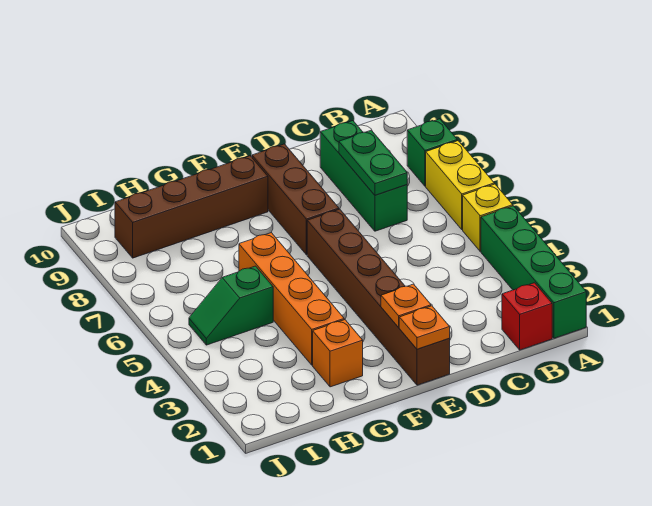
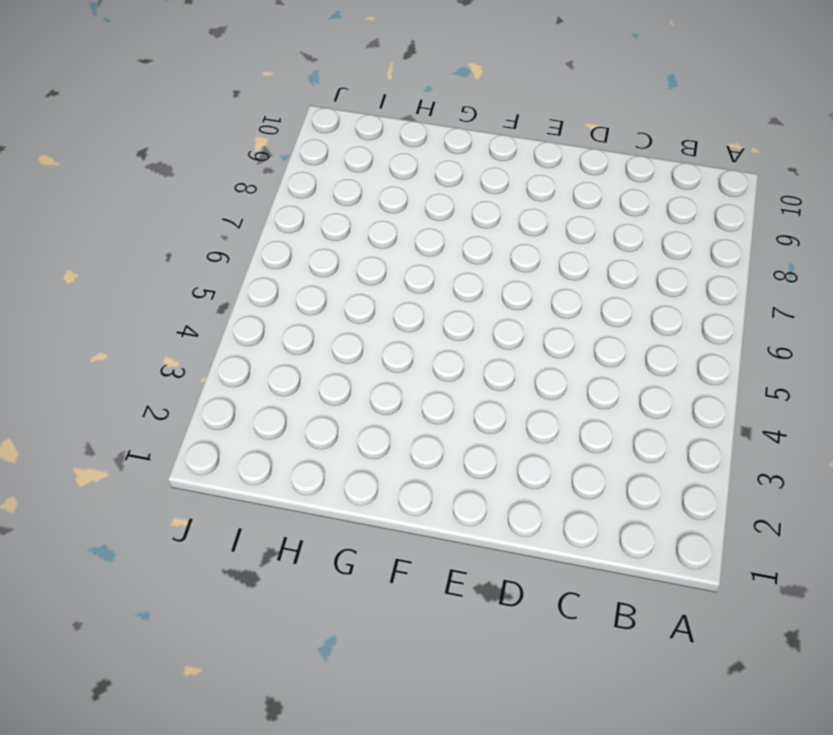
none -> green brick A1:A4 level 1
none -> yellow brick A5 level 1
none -> yellow brick A6:A7 level 1

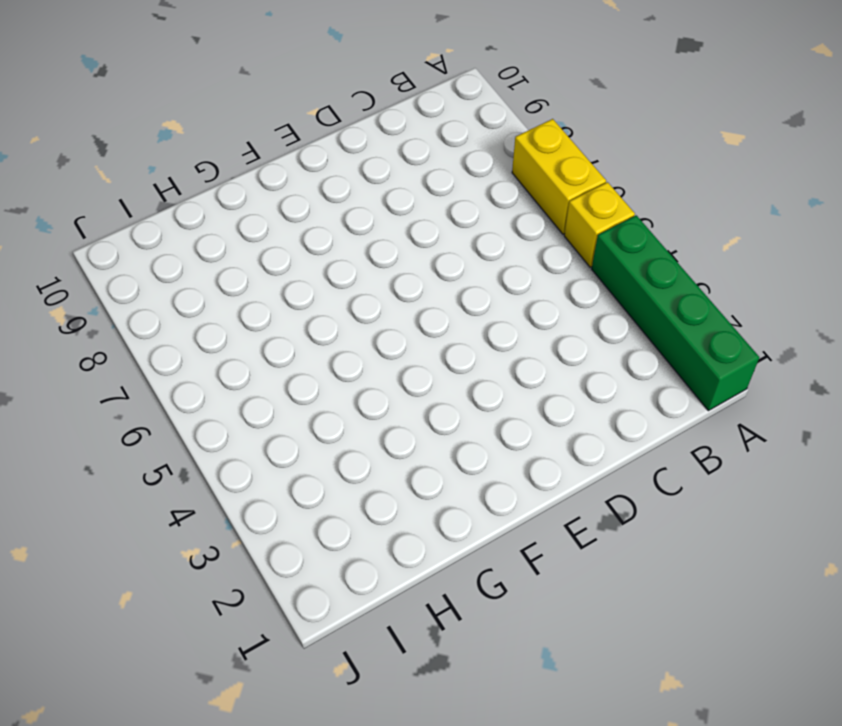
none -> green brick A8 level 1
none -> red brick B1 level 1
none -> green brick C7:C9 level 1

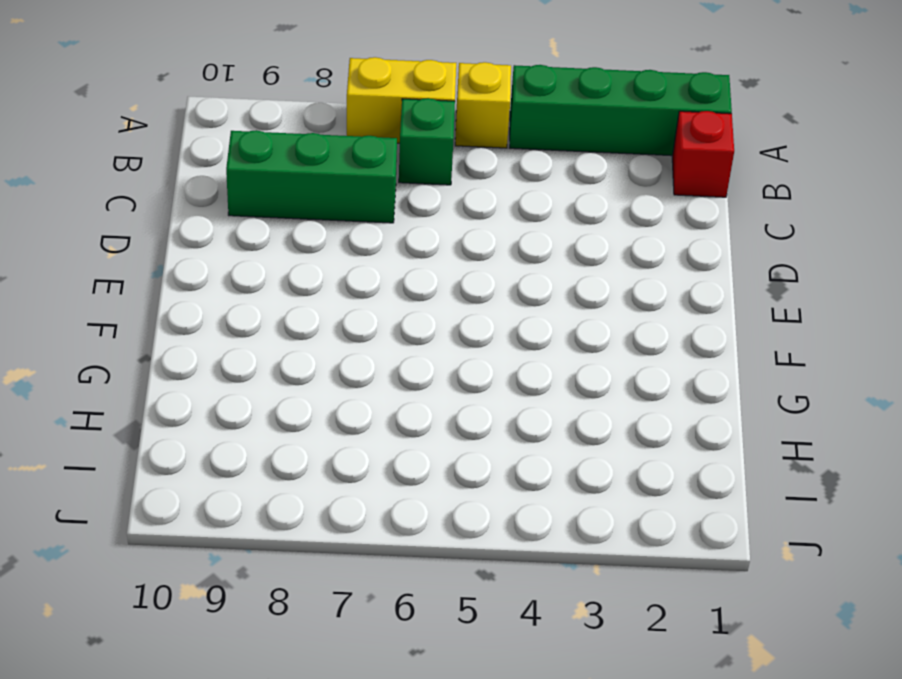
green brick B6 level 1 -> green brick A8 level 1
none -> brown brick E1:E6 level 1
none -> brown brick E7:E9 level 1
none -> brown brick F9:I9 level 1

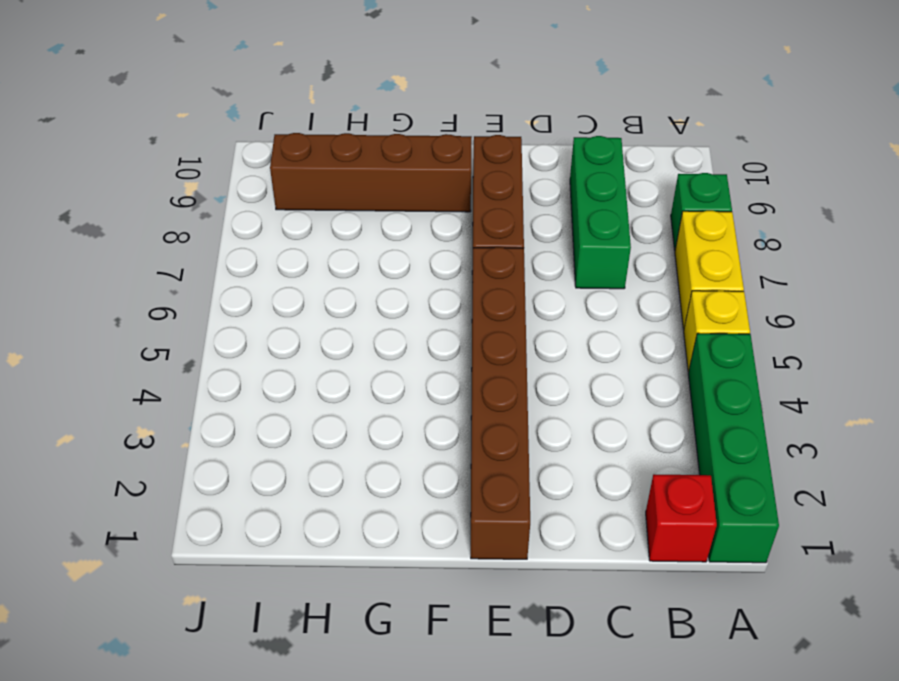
none -> orange brick G2 level 1
none -> orange brick G3:G6 level 1
none -> green slope H5:I5 level 1 top H

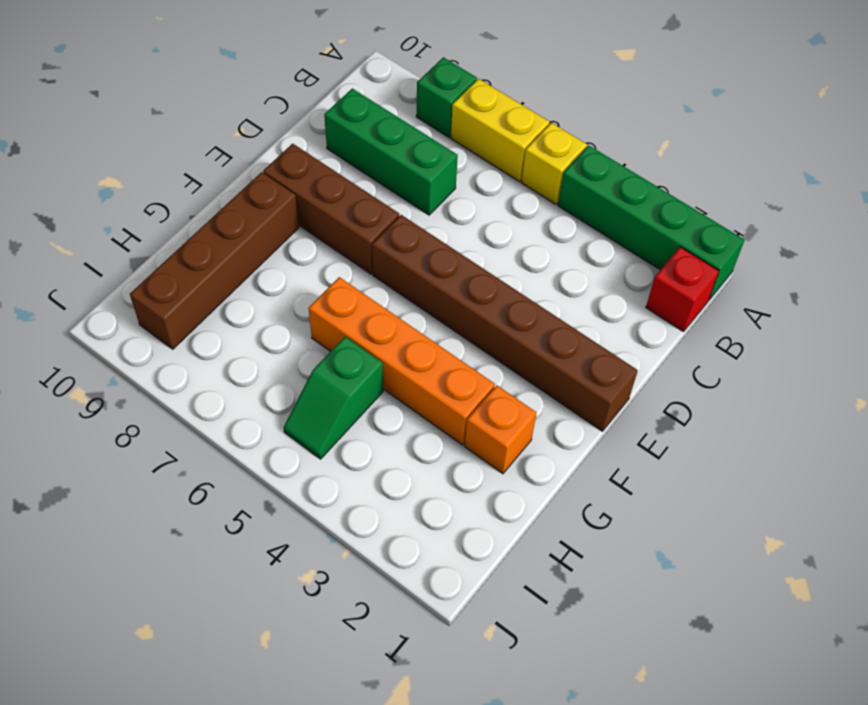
none -> green plate C7:C8 level 2
none -> orange plate E1 level 2
none -> orange plate E2 level 2

